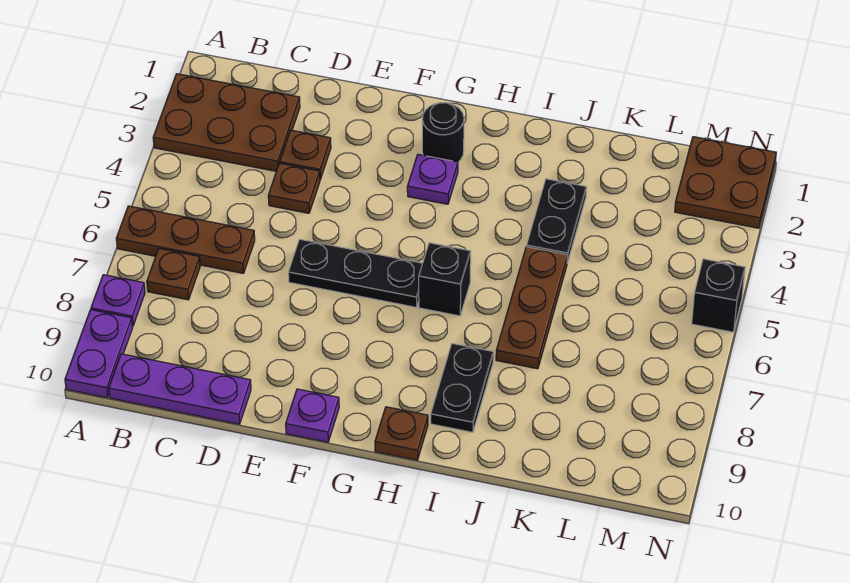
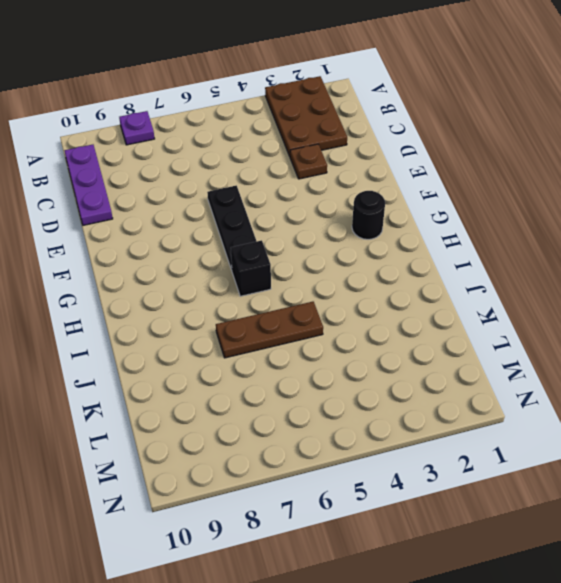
none -> brown plate A6:C6 level 1
none -> purple plate A9:A10 level 1
none -> brown plate B7 level 1

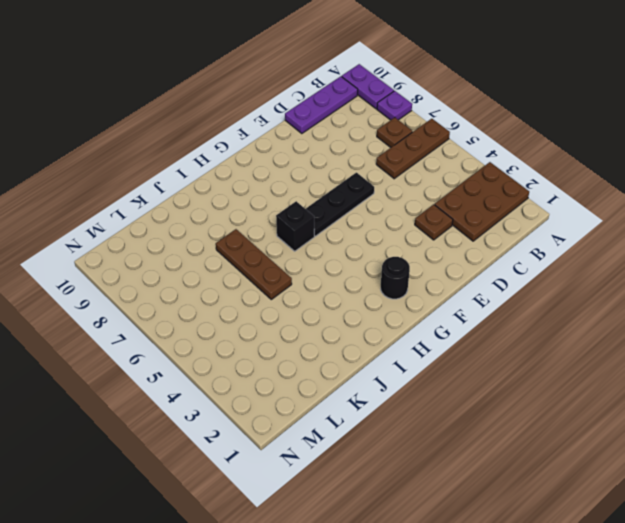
none -> brown plate D4 level 1
none -> purple plate F10 level 1
none -> purple plate G3 level 1

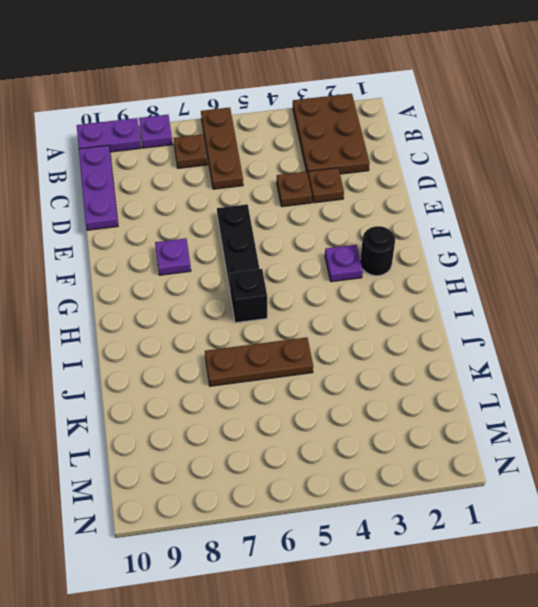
purple plate F8 level 1 -> purple plate F10 level 1
none -> brown plate H10 level 1
none -> black plate I8:I9 level 1
none -> black plate J3:J4 level 1

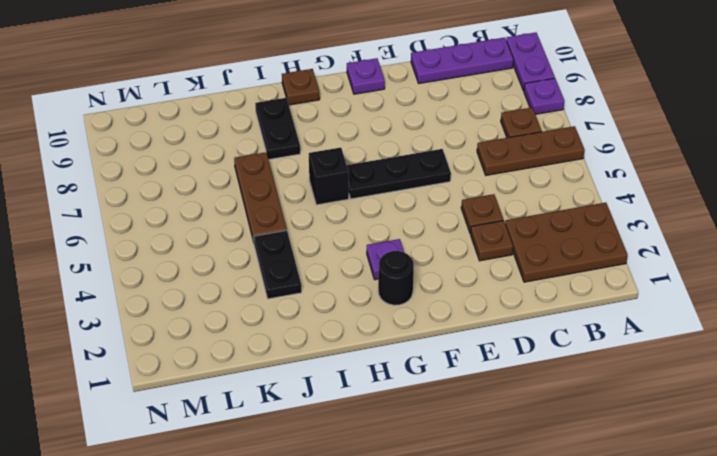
none -> brown plate M1:N2 level 1
none -> black brick N5 level 1

